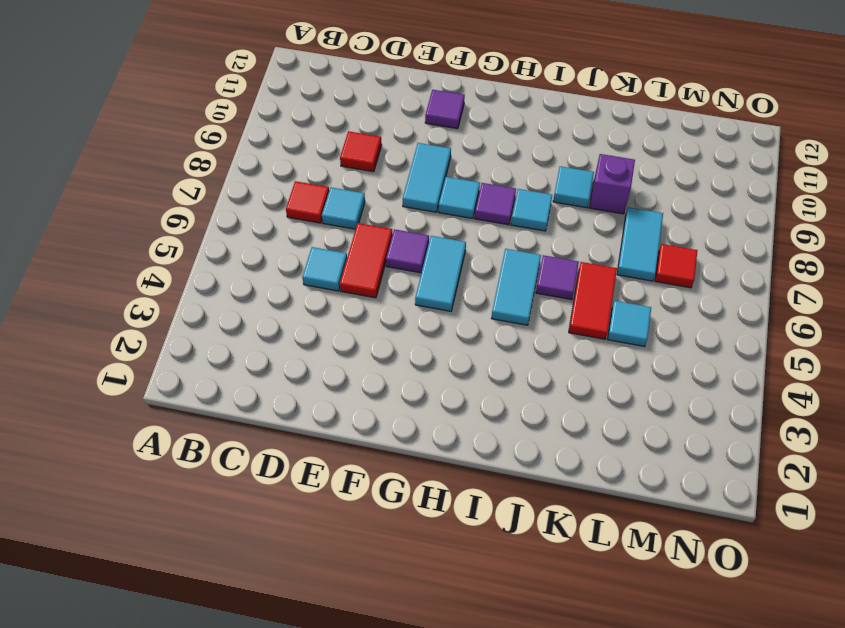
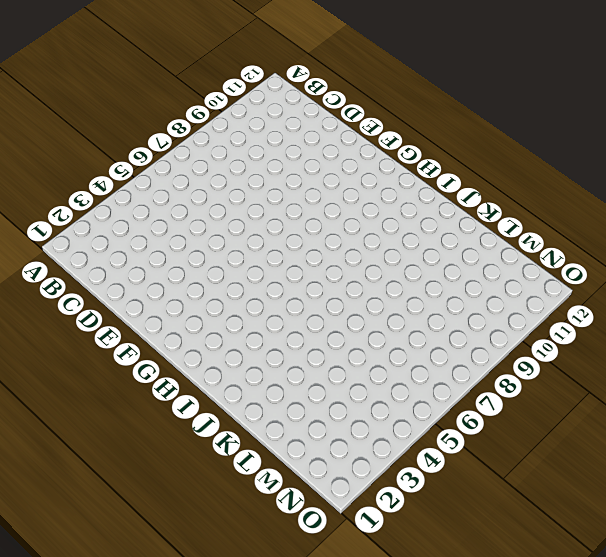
none -> red tile C7 level 1
none -> cyan tile D5 level 1
none -> cyan tile D7 level 1

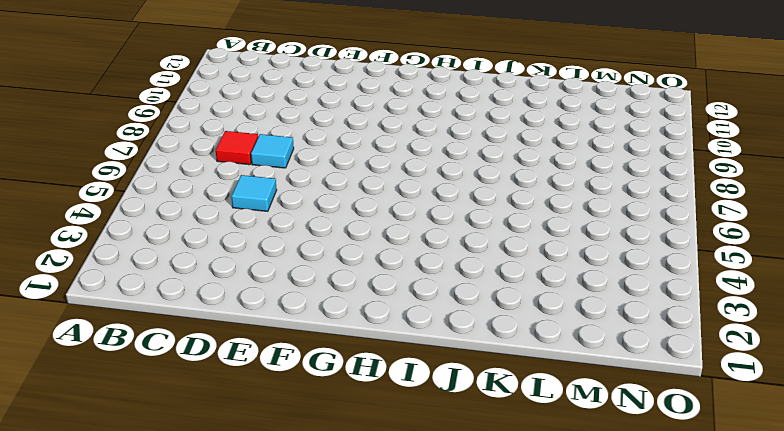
none -> red tile D9 level 1
none -> red tile E5:E6 level 1
none -> purple tile F6 level 1

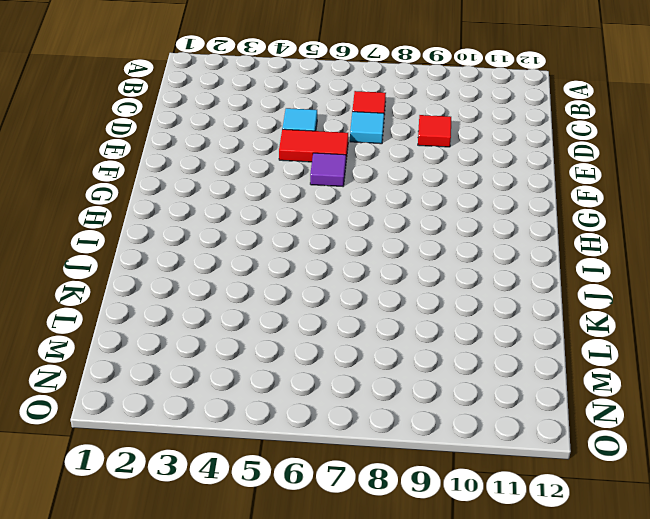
none -> cyan tile F8:F9 level 1
none -> purple tile F11 level 1
none -> cyan tile G5:G6 level 1

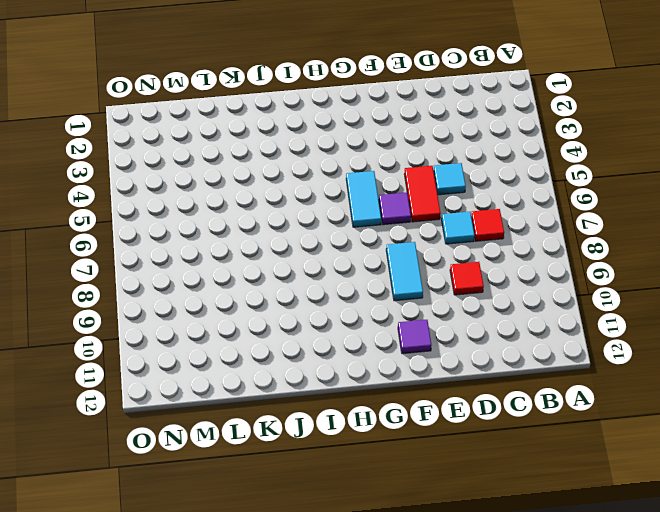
none -> cyan tile G8 level 1
none -> purple tile H8 level 1
none -> cyan tile I5:I6 level 1

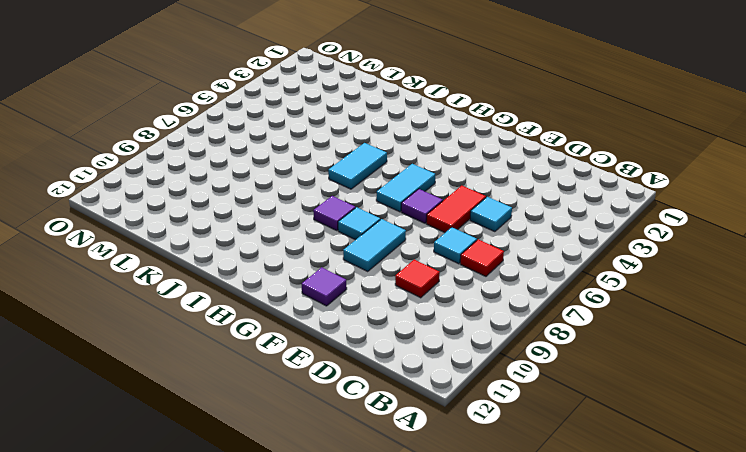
none -> cyan tile I8 level 1
none -> purple tile J6 level 1
none -> cyan tile J9 level 1

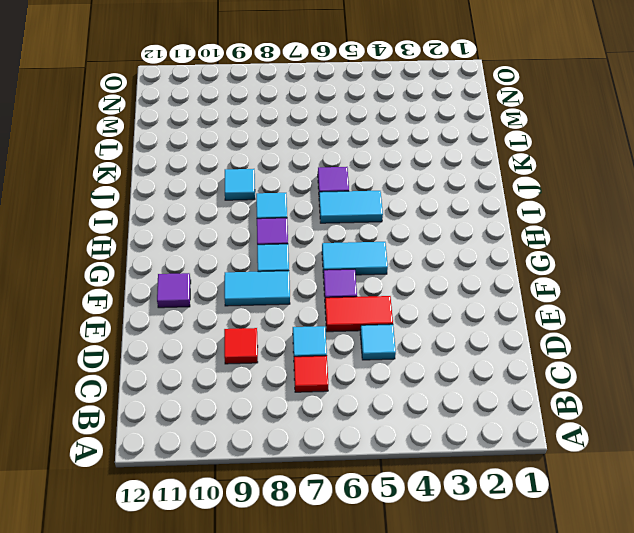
none -> red tile K5:K6 level 1
none -> purple brick K9 level 1
none -> cyan tile L5 level 1

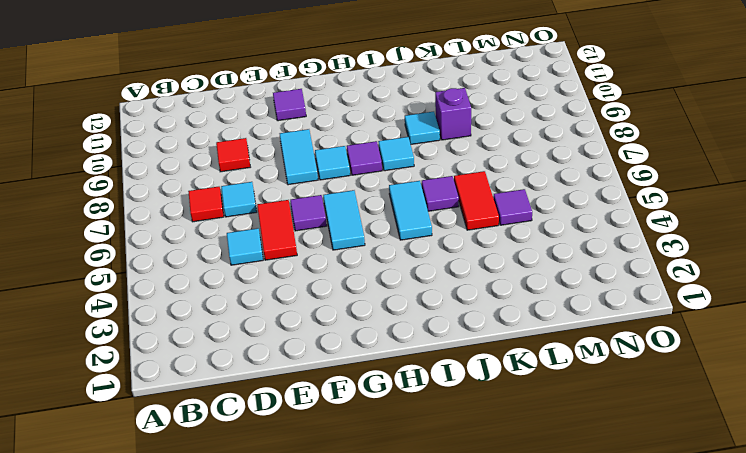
purple tile L5 level 1 -> cyan tile L5 level 1
none -> cyan tile L7:L8 level 1
none -> red tile M7 level 1

